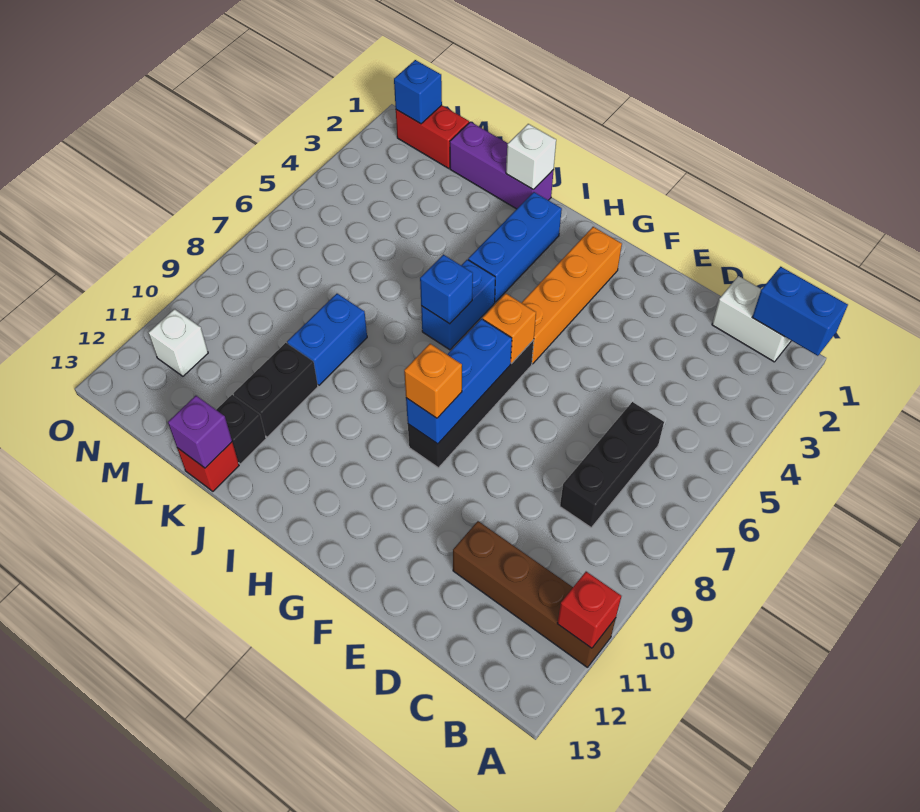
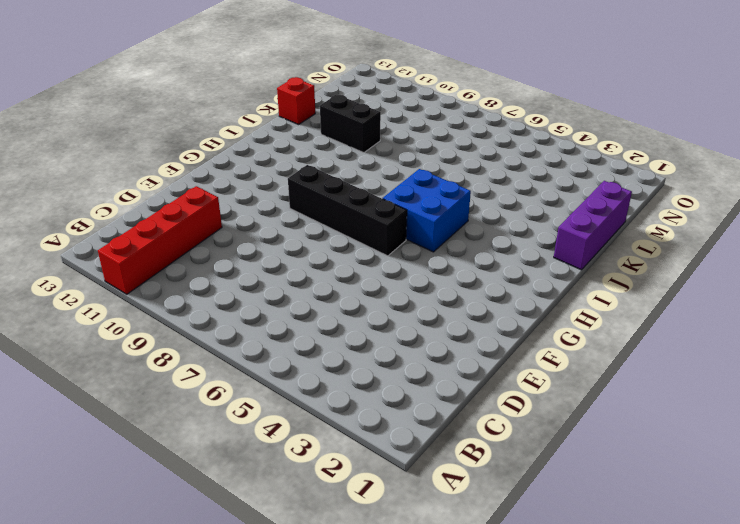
red brick A11:D11 level 1 -> brown brick A11:D11 level 1
blue brick H5:I6 level 1 -> blue brick I5:I6 level 1
none -> white brick B1:C1 level 1
none -> black brick C6:C8 level 1
none -> orange brick G2:G5 level 1

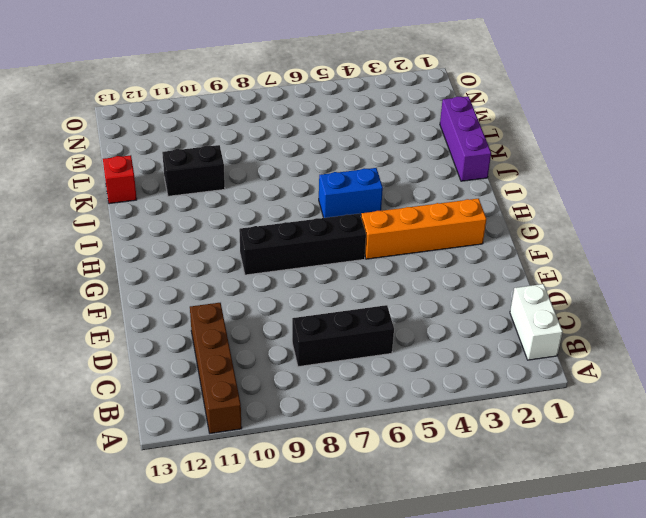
none -> blue brick I2:I4 level 1
none -> blue brick K8:K9 level 1
none -> black brick K12 level 1

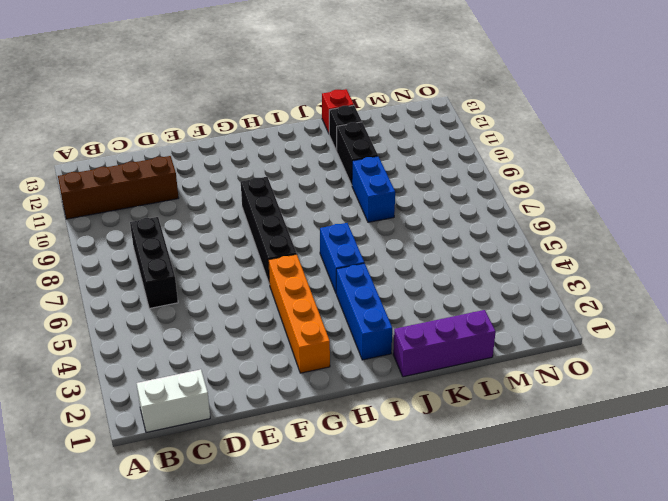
none -> red brick M1:N1 level 1
none -> white brick N11 level 1
none -> blue brick A1:B1 level 2

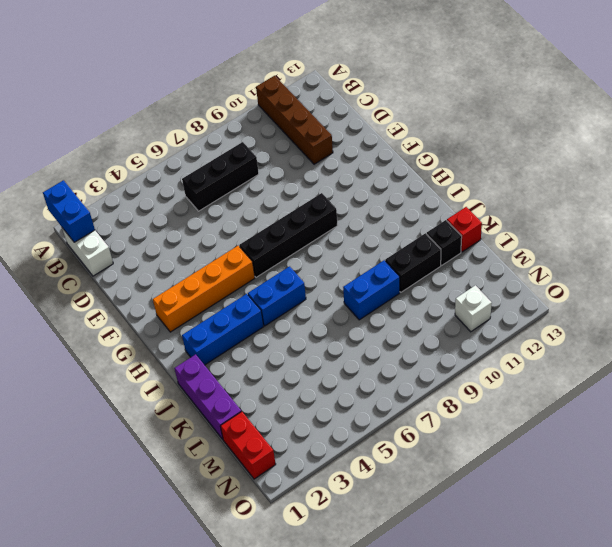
none -> red brick A11 level 2
none -> orange brick G6 level 2
none -> blue brick G7:G9 level 2

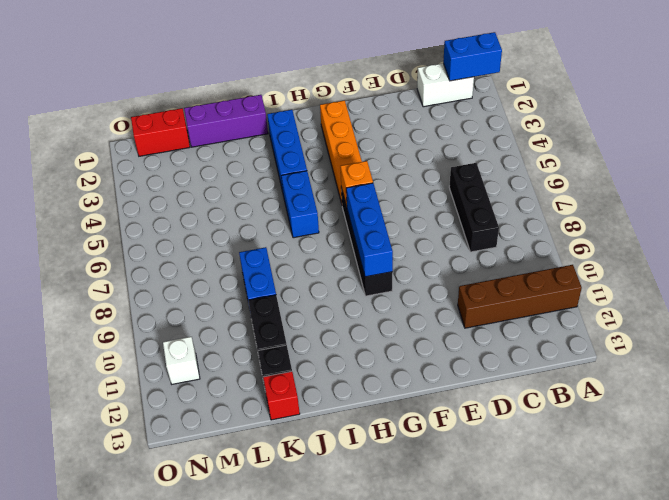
none -> red brick A11 level 2
none -> blue brick I6 level 2
none -> white brick J1 level 2

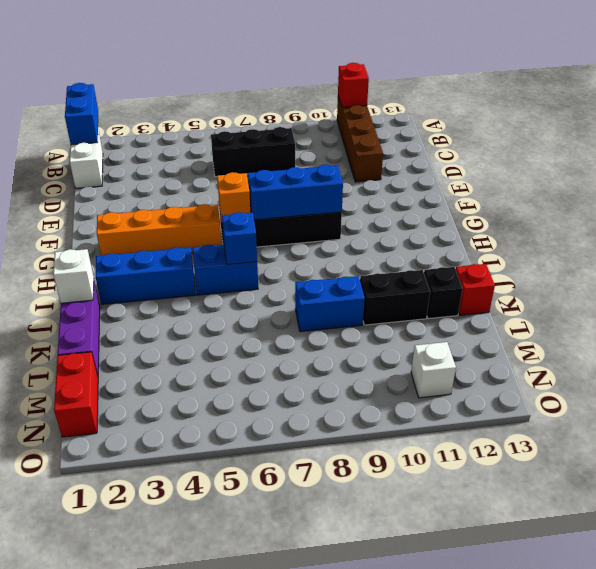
none -> purple brick K13 level 2
none -> blue brick N1 level 2
none -> orange brick G9 level 3

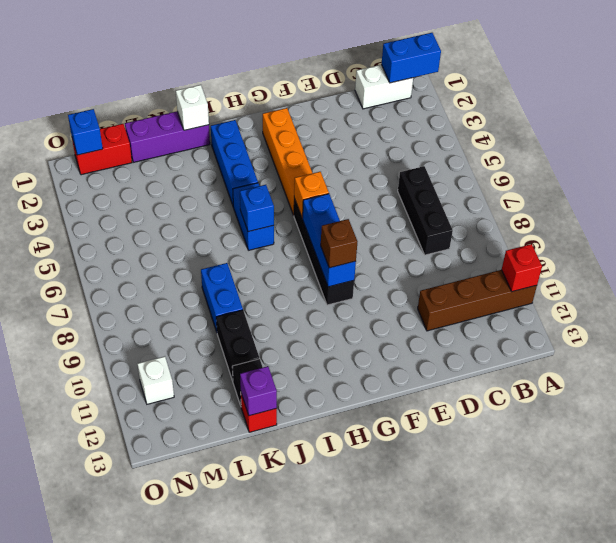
brown brick G9 level 3 -> orange brick G9 level 3

